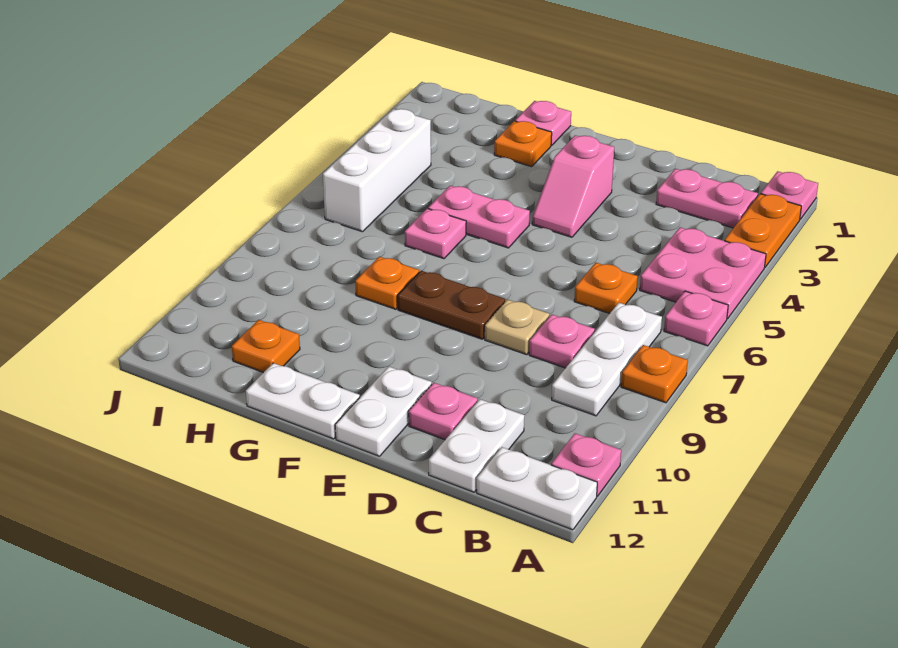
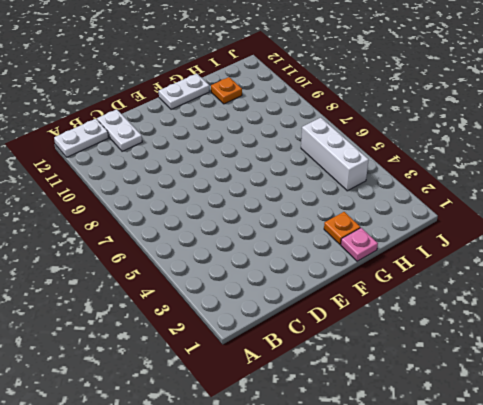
none -> pink plate A1 level 1
none -> orange plate A2:A3 level 1
none -> pink plate A4:B5 level 1

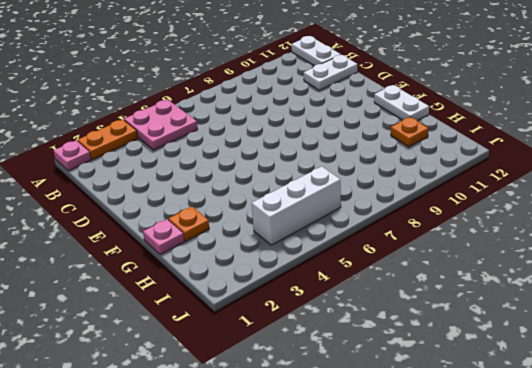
none -> pink plate A6 level 1
none -> orange plate A8 level 1
none -> pink plate A11 level 1

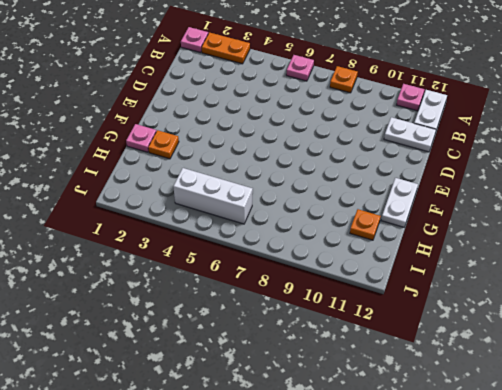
none -> pink plate A4:B5 level 1
none -> pink plate B2:C2 level 1
none -> white plate B7:B9 level 1

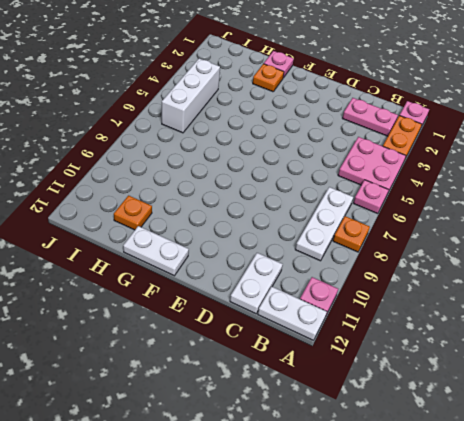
none -> orange plate C6 level 1
none -> pink plate C8 level 1
none -> tan plate D8 level 1

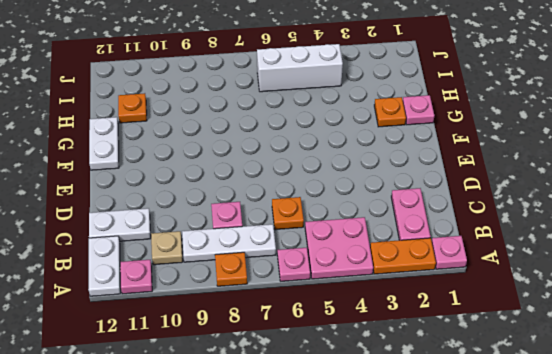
tan plate B10 level 1 -> tan plate D8 level 1
none -> pink plate D11 level 1
none -> pink slope E3:E4 level 1 top 3
none -> brown plate E8:F8 level 1

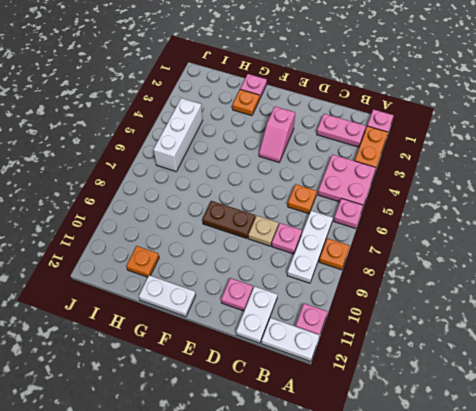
none -> white plate E11:E12 level 1
none -> pink plate F5:G5 level 1
none -> pink plate G6 level 1

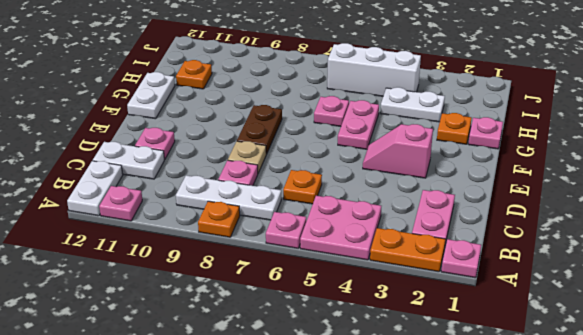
white plate H3:H4 level 1 -> white plate E11:E12 level 1
none -> orange plate G8 level 1

